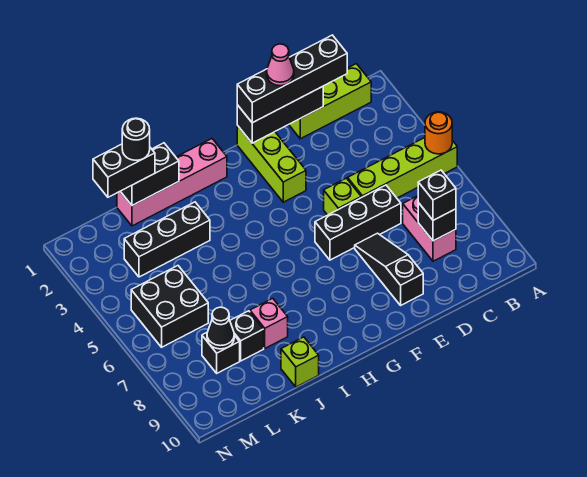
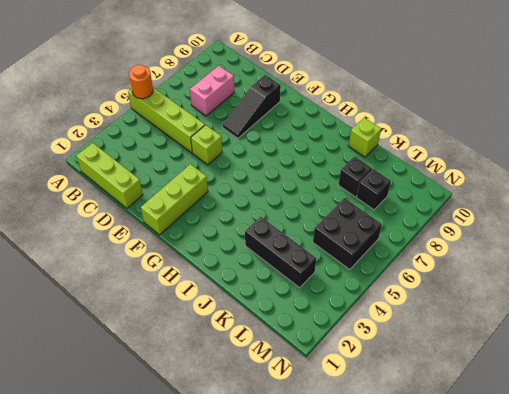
none -> black brick D6:F6 level 1
none -> pink brick H1:K1 level 1
none -> pink brick J8 level 1

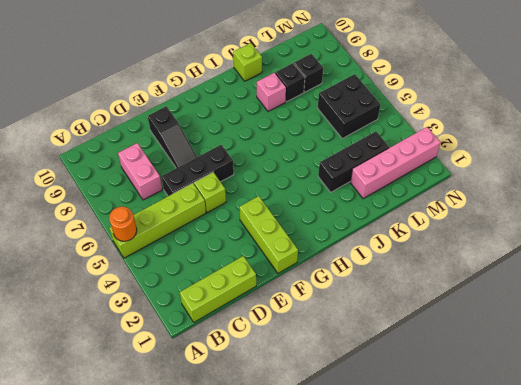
pink brick K2:N2 level 1 -> pink brick H1:K1 level 1
none -> black brick C8 level 2
none -> black brick D1:F1 level 2
none -> black brick J1:K1 level 2

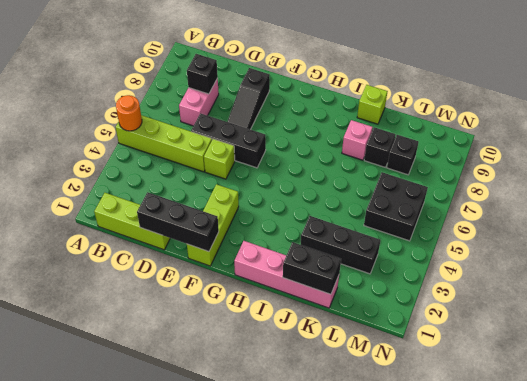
none -> black cone L8 level 2
none -> black brick C1:F1 level 3
none -> black brick C8 level 3

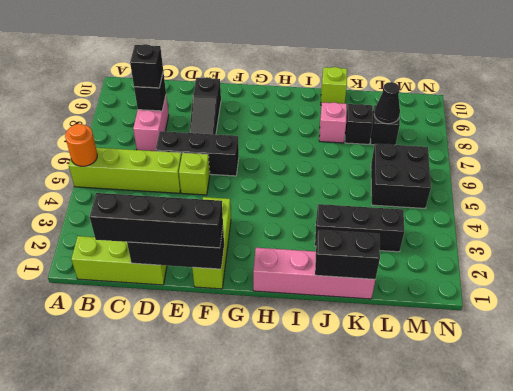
none -> black brick K1:L1 level 3
none -> pink cone E1 level 4
none -> black round brick K1 level 4

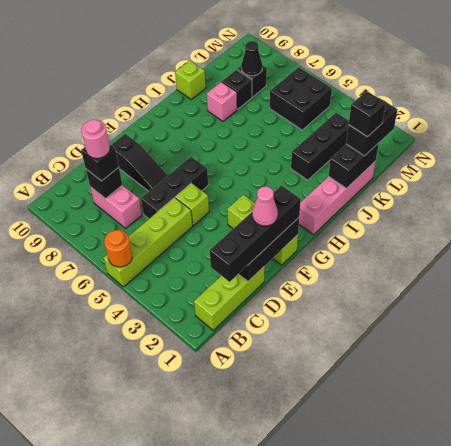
pink round brick C8 level 4 -> none
black brick K1 level 4 -> black round brick K1 level 4

